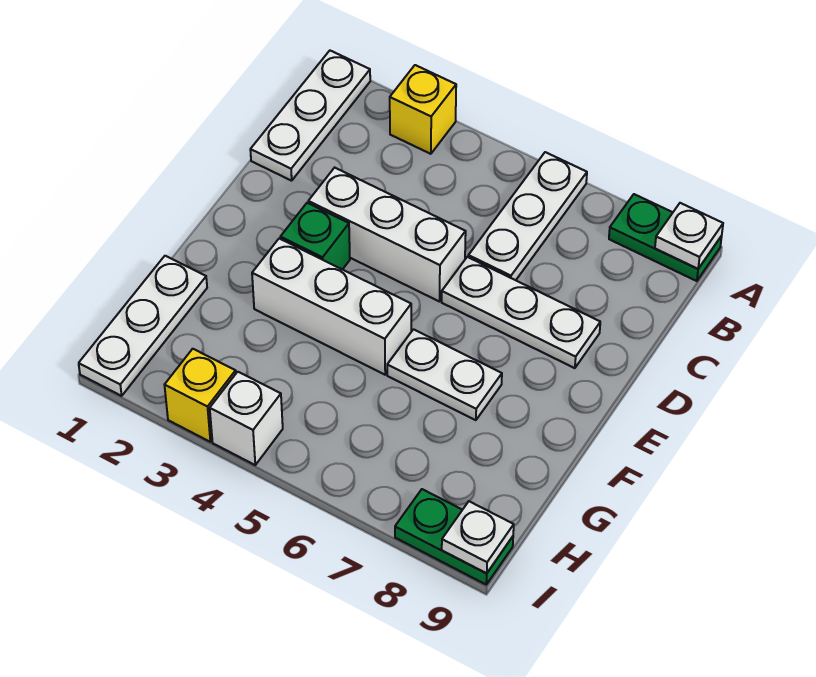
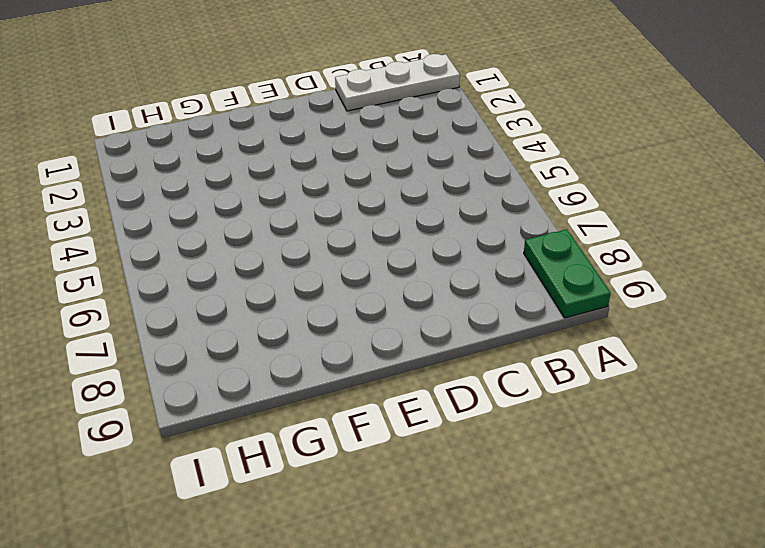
none -> yellow brick A3 level 1
none -> white plate A6:C6 level 1
none -> white brick D3:D5 level 1

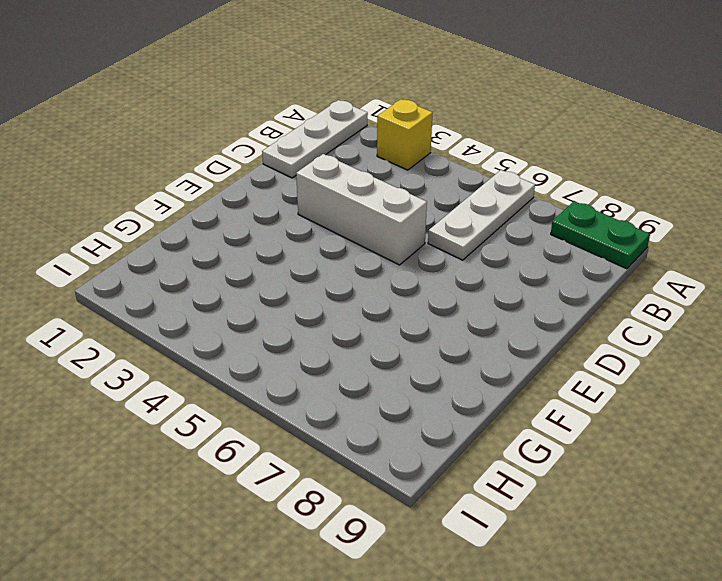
none -> white plate D6:D8 level 1
none -> green brick E3 level 1
none -> white brick F3:F5 level 1

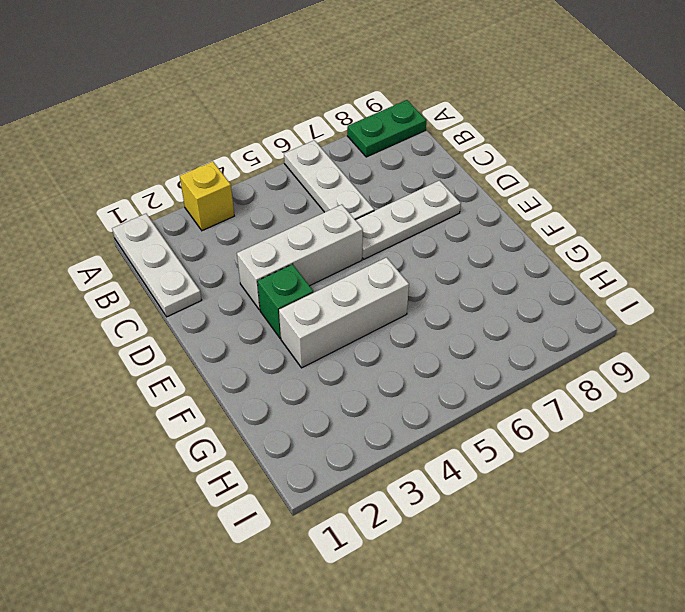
none -> white plate F6:F7 level 1
none -> white plate G1:I1 level 1
none -> yellow brick I3 level 1

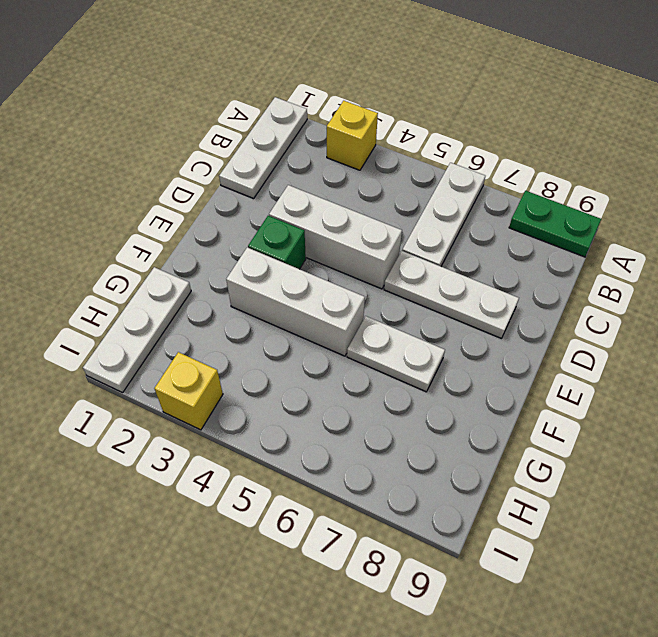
none -> white brick I4 level 1
none -> green plate I8:I9 level 1
none -> white plate A9 level 2

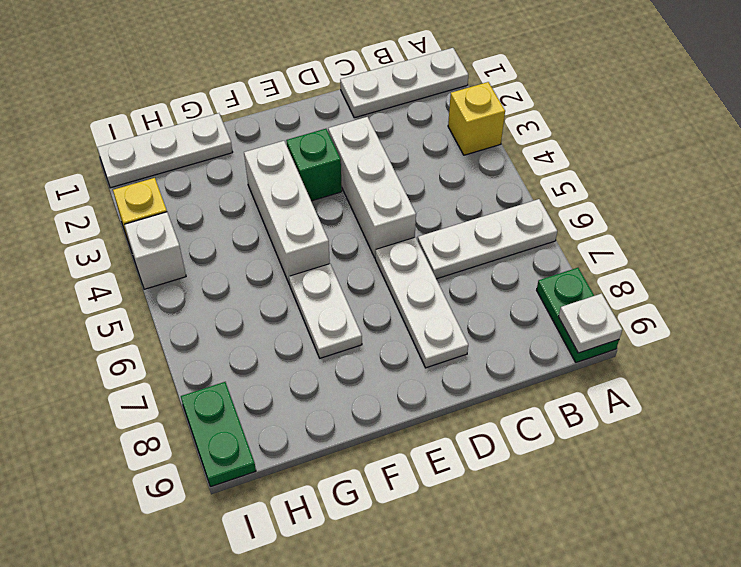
none -> white plate I9 level 2

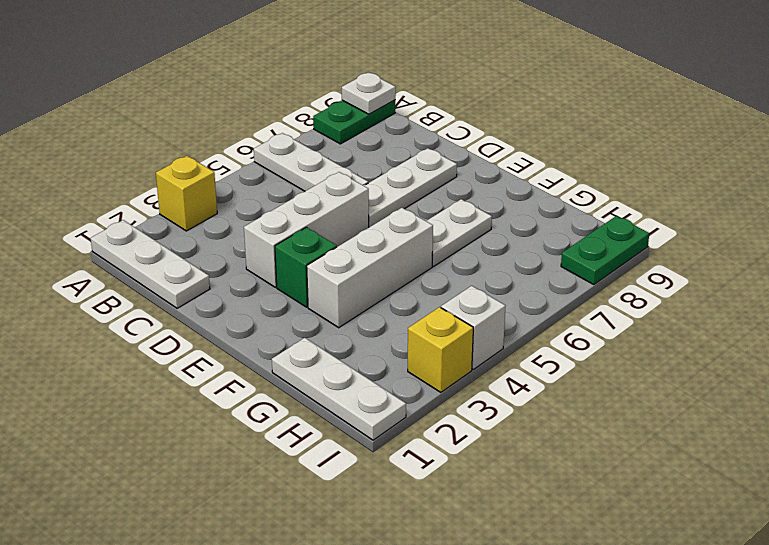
none -> white plate I9 level 2

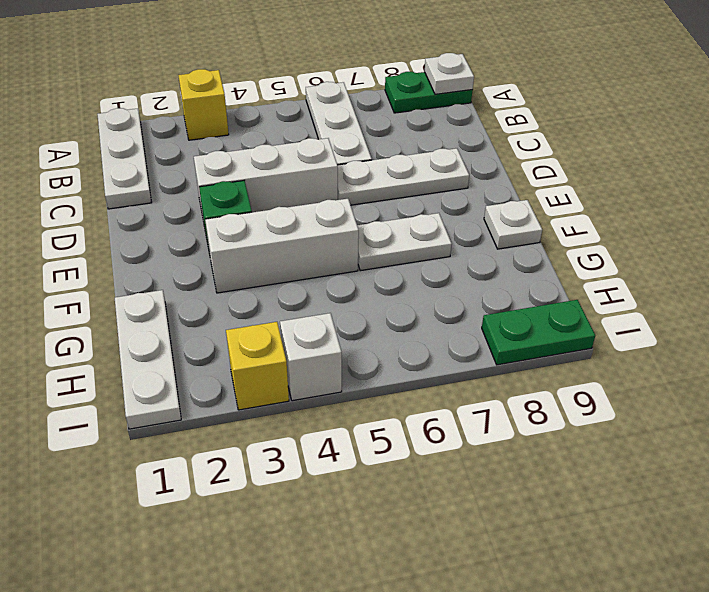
white plate F9 level 1 -> white plate I9 level 2

